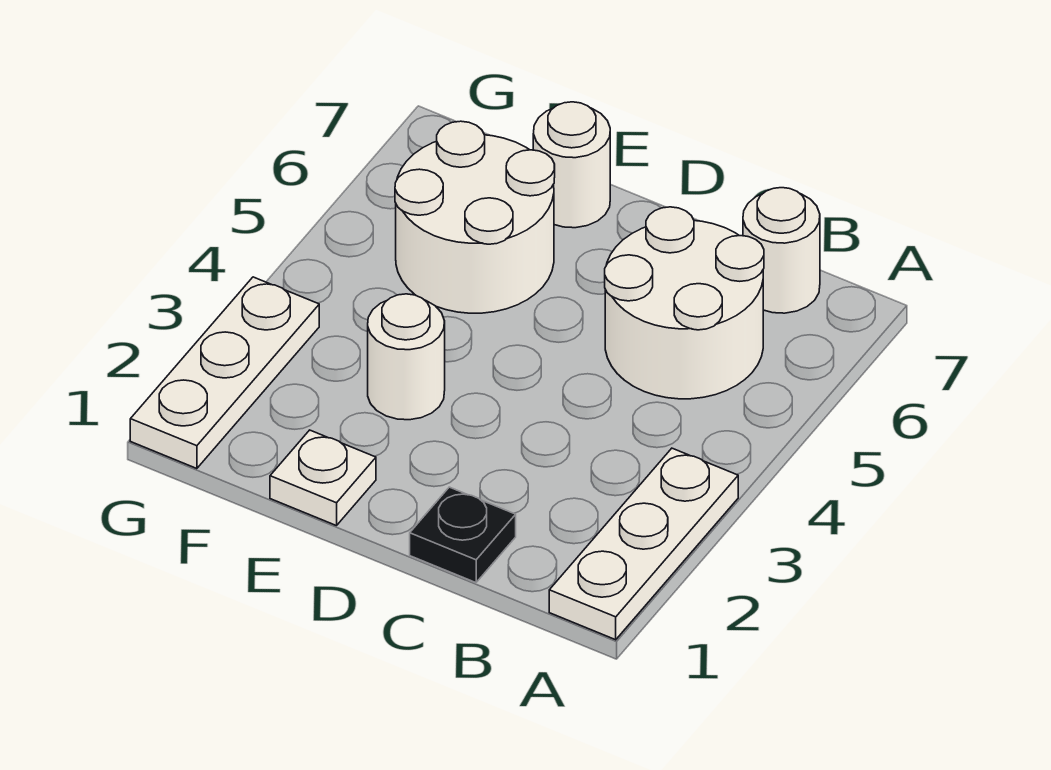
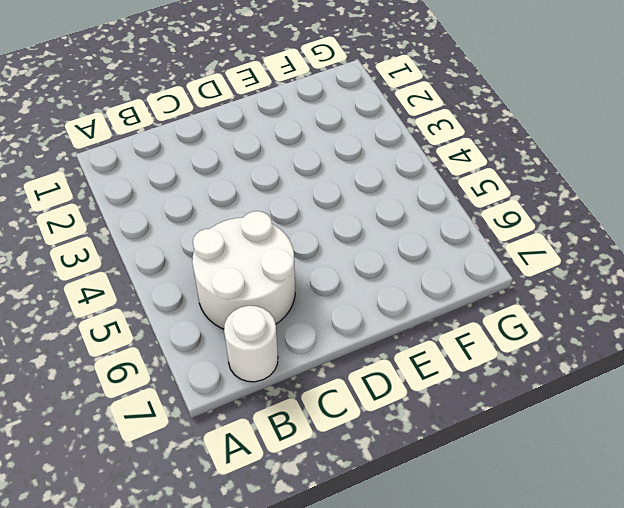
none -> white plate A1:A3 level 1
none -> black plate C1 level 1

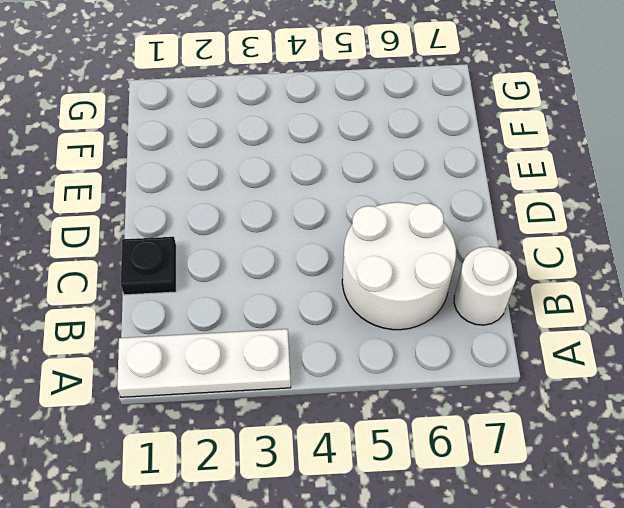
none -> white plate E1 level 1
none -> white round brick E3 level 1

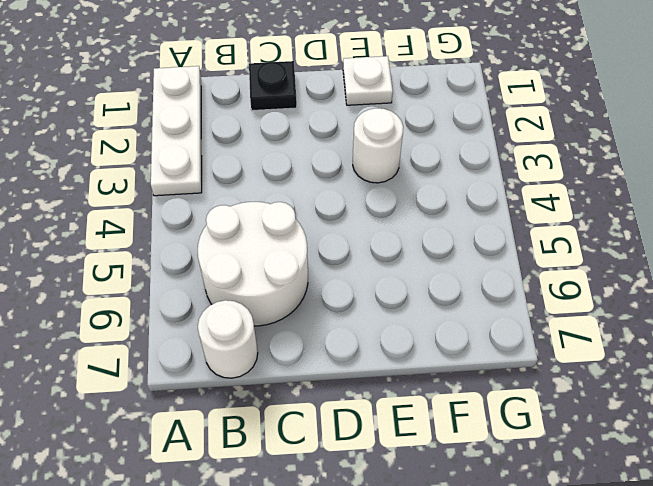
none -> white round brick E5:F6 level 1
none -> white round brick E7 level 1

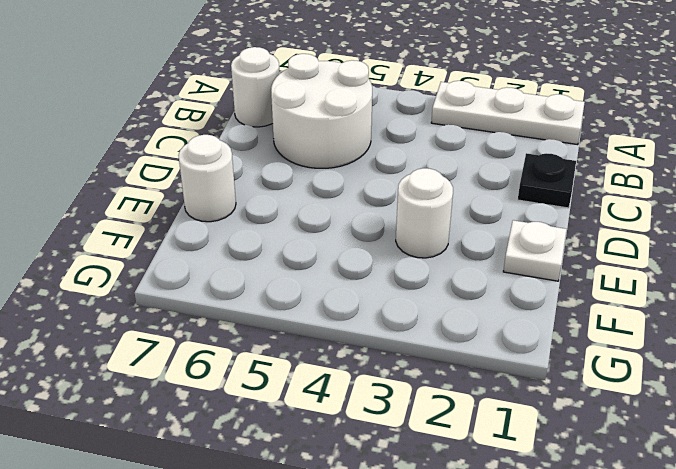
none -> white round brick E5:F6 level 1
none -> white plate G1:G3 level 1

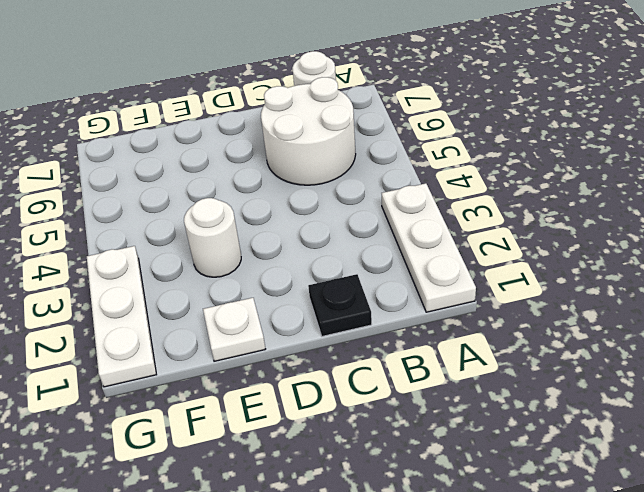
none -> white round brick E5:F6 level 1
none -> white round brick E7 level 1

